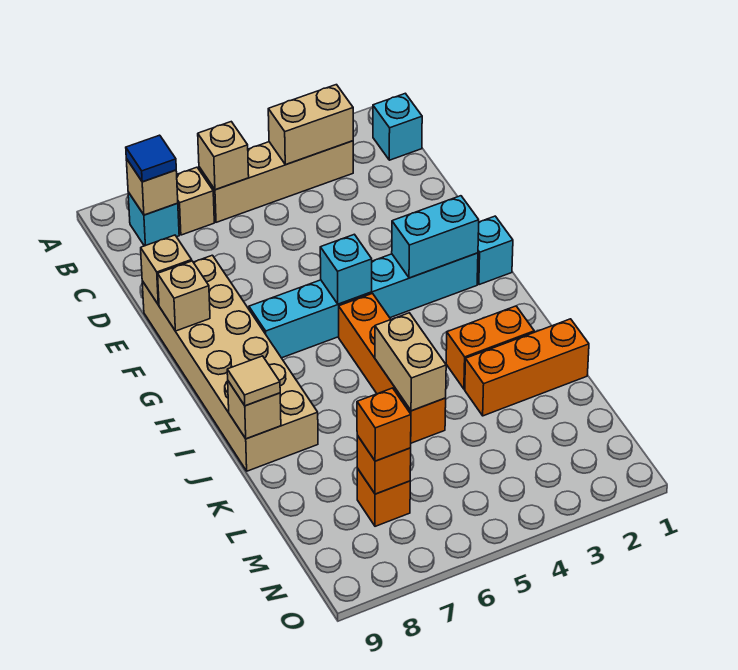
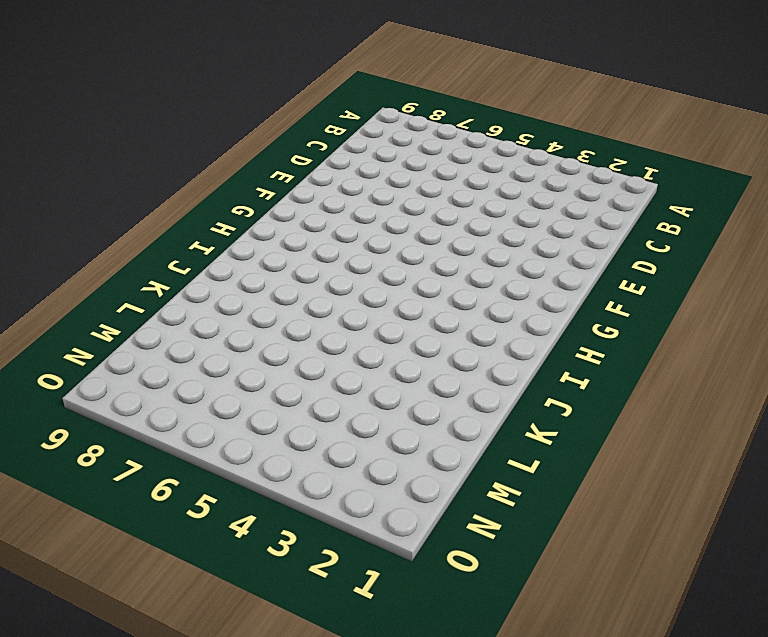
none -> cyan brick B1 level 1
none -> tan brick B3:B6 level 1
none -> tan brick B7 level 1

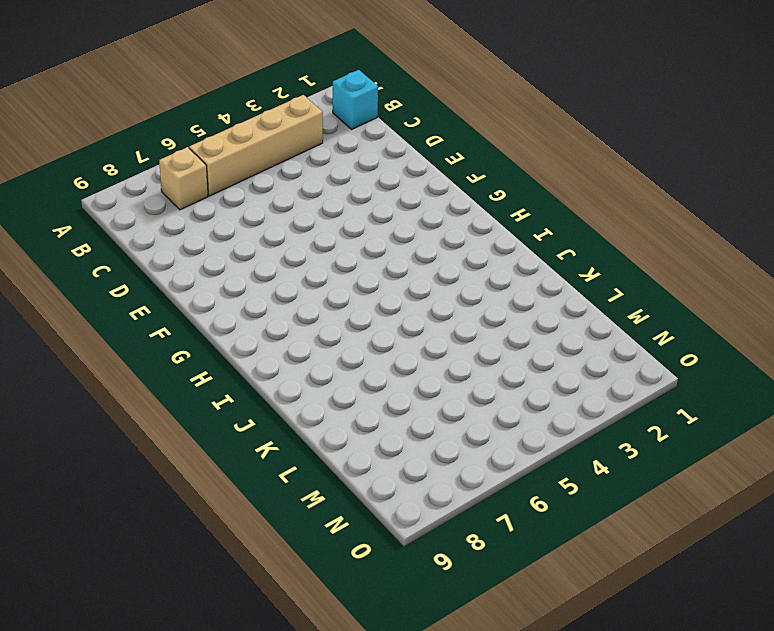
none -> cyan brick B8 level 1
none -> tan brick E8:J9 level 1
none -> cyan brick G1 level 1

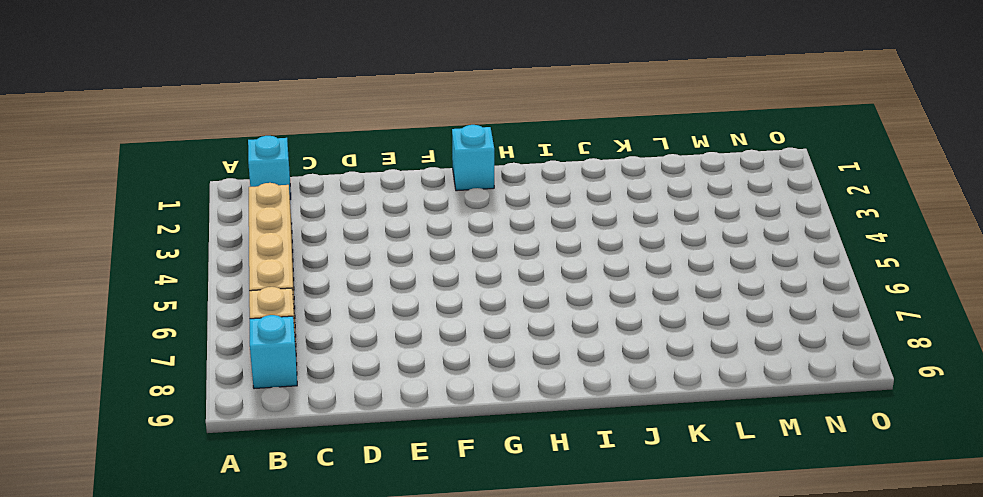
none -> tan brick E8:J9 level 1
none -> cyan brick G2:G7 level 1
none -> orange brick H5:K5 level 1

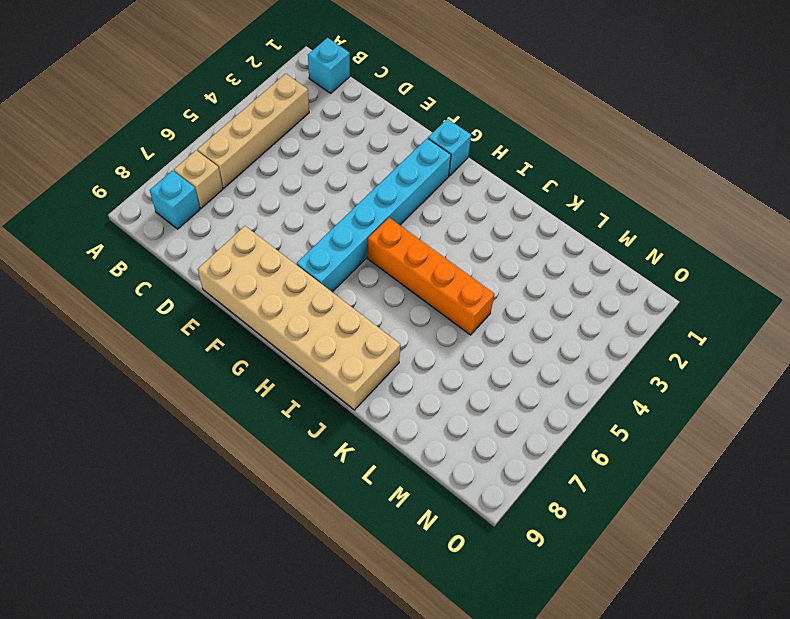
none -> orange brick J2:J3 level 1
none -> orange brick K1:K3 level 1
none -> orange brick M7 level 1

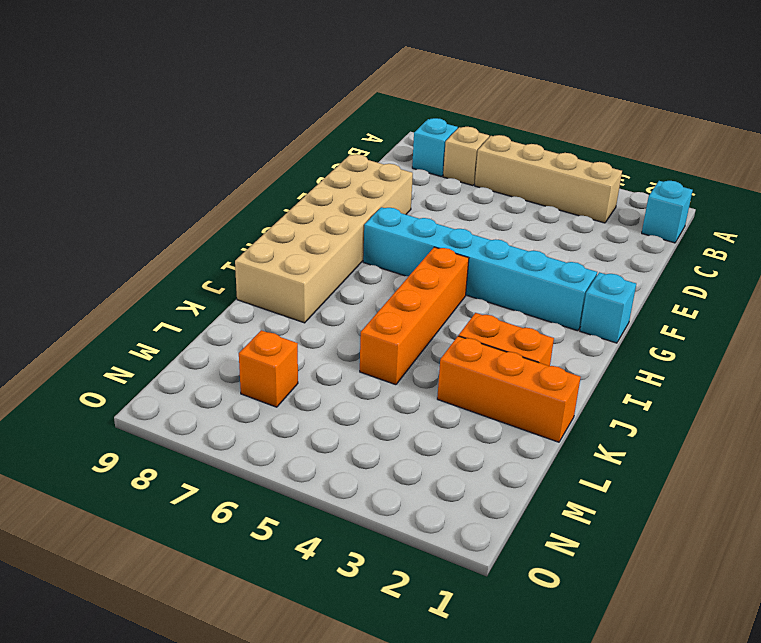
none -> tan brick B3:B4 level 2
none -> tan brick B6 level 2
none -> tan brick B8 level 2

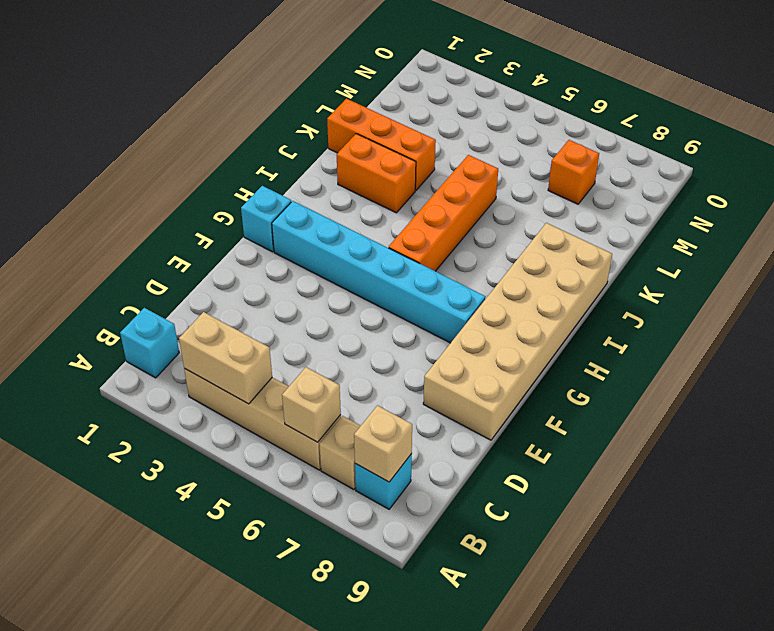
none -> tan brick E9 level 2
none -> tan brick F9 level 2
none -> cyan brick G2:G3 level 2

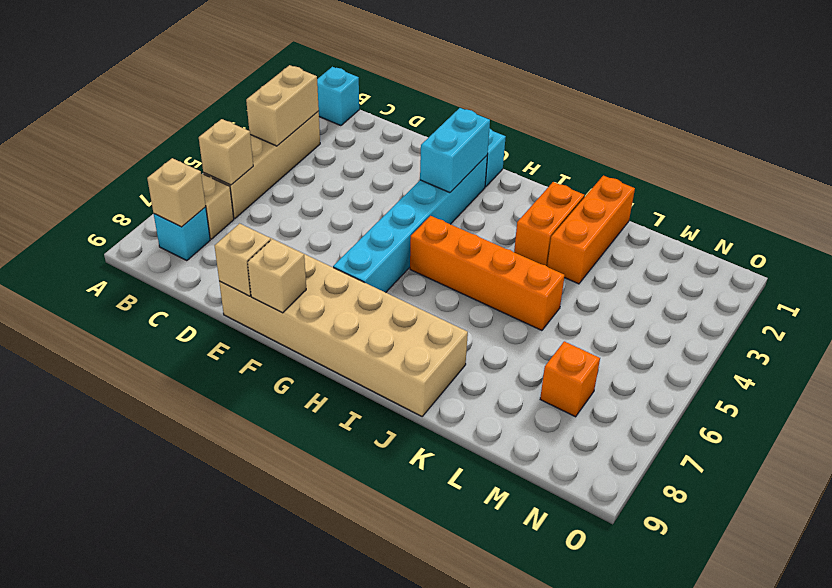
none -> cyan brick G5 level 2
none -> tan brick J5:K5 level 2
none -> tan brick J9 level 2

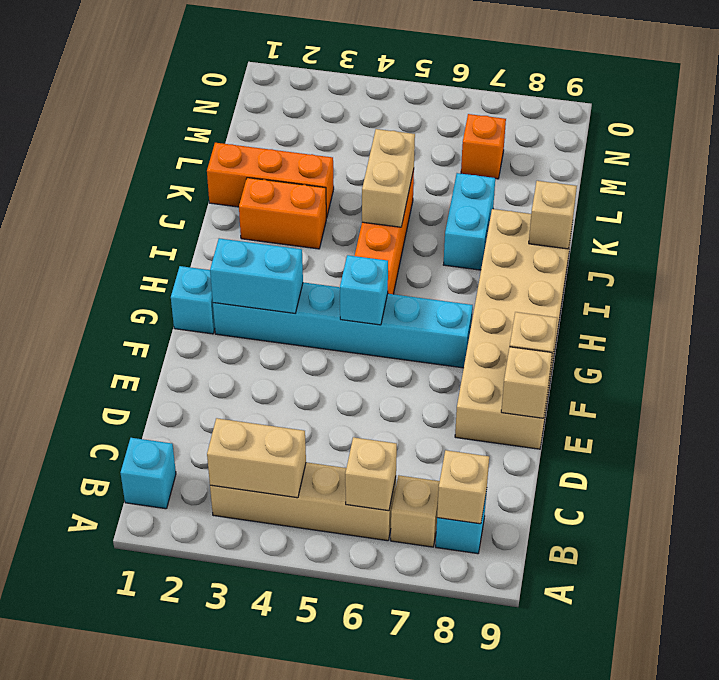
cyan brick J7:K7 level 1 -> none
none -> orange brick M7 level 2
none -> blue tile B8 level 3
none -> tan tile J9 level 3

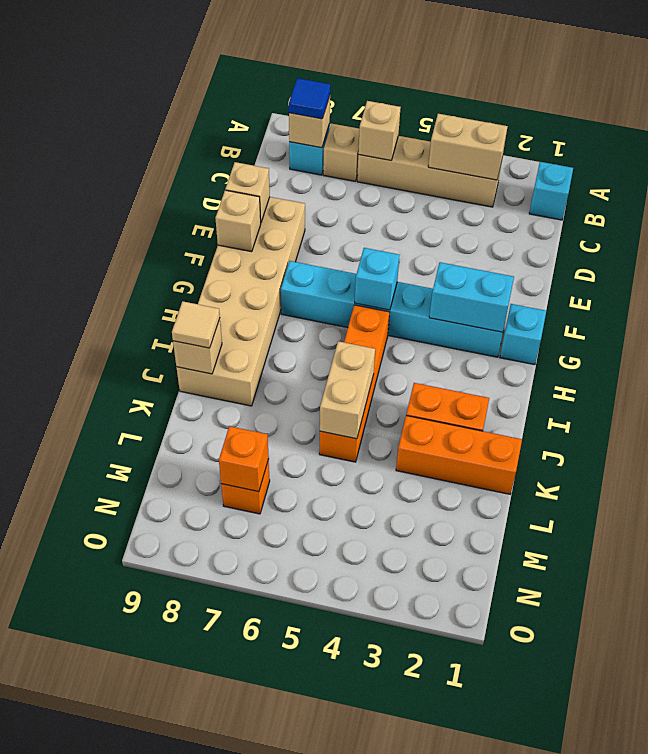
none -> orange brick M7 level 3

